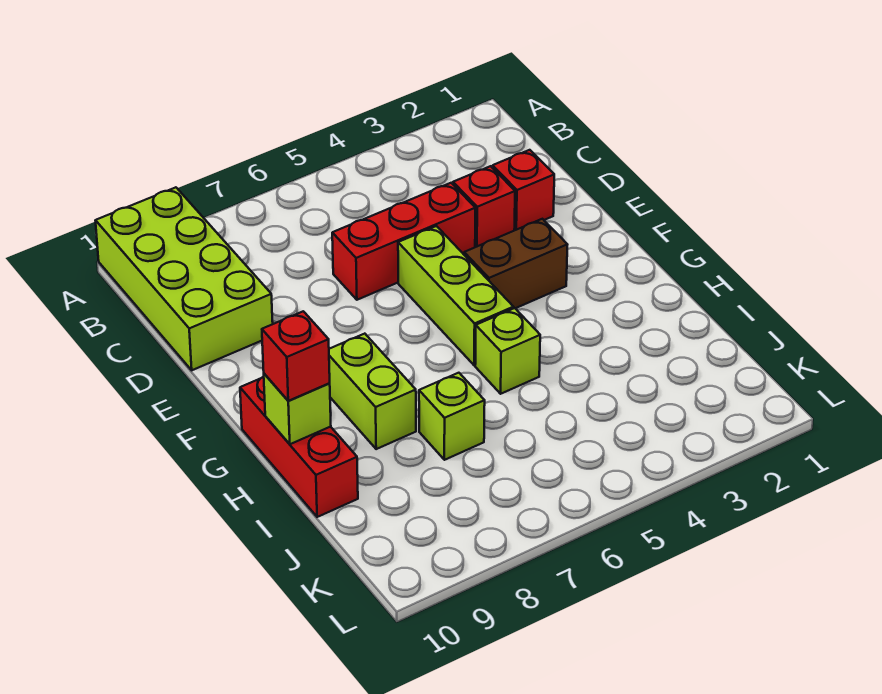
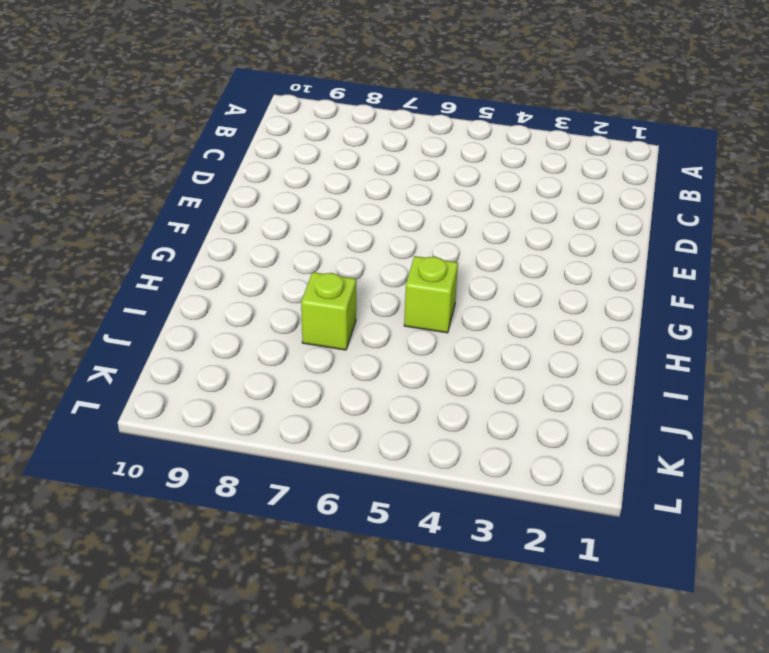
none -> lime brick A9:D10 level 1
none -> red brick D2 level 1
none -> red brick D3 level 1

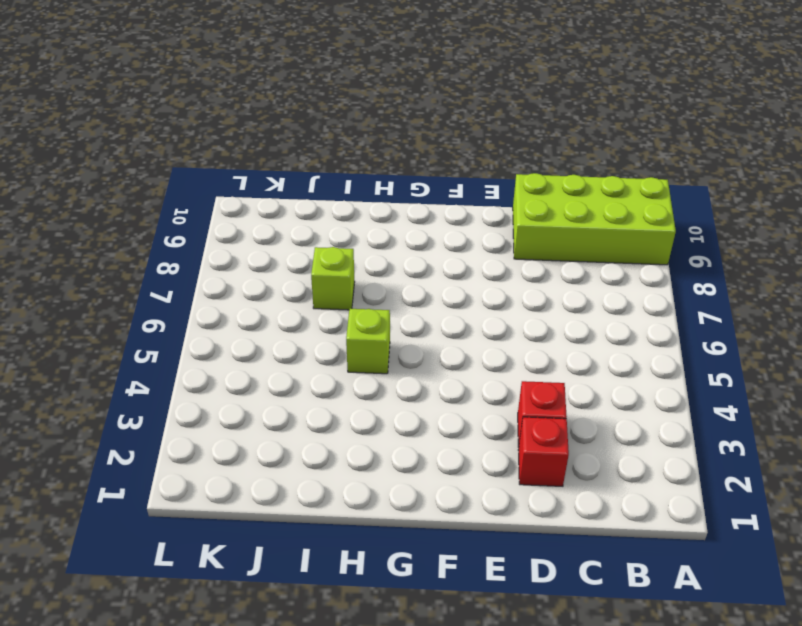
none -> red brick D4:D6 level 1
none -> lime brick E5:G5 level 1
none -> brown brick F3:F4 level 1

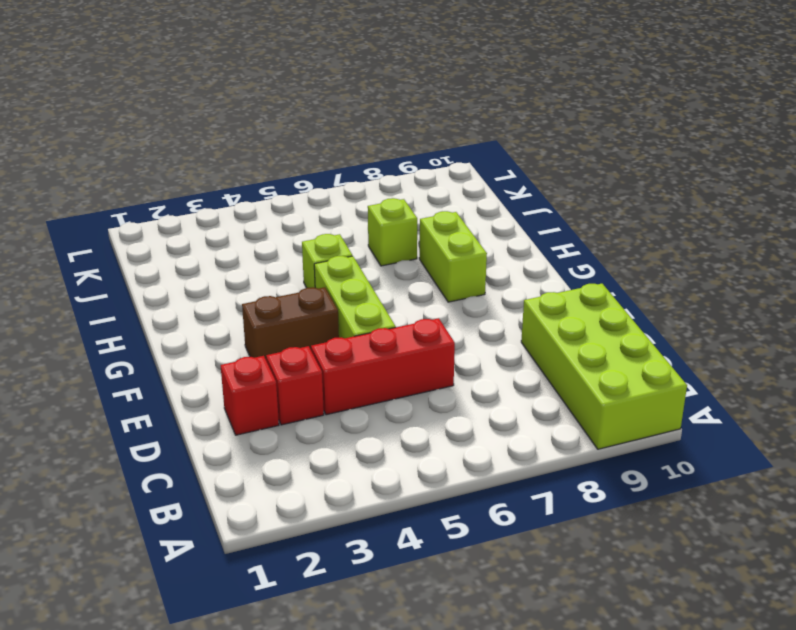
none -> red brick G10:I10 level 1
none -> lime brick H10 level 2
none -> red brick H10 level 3

